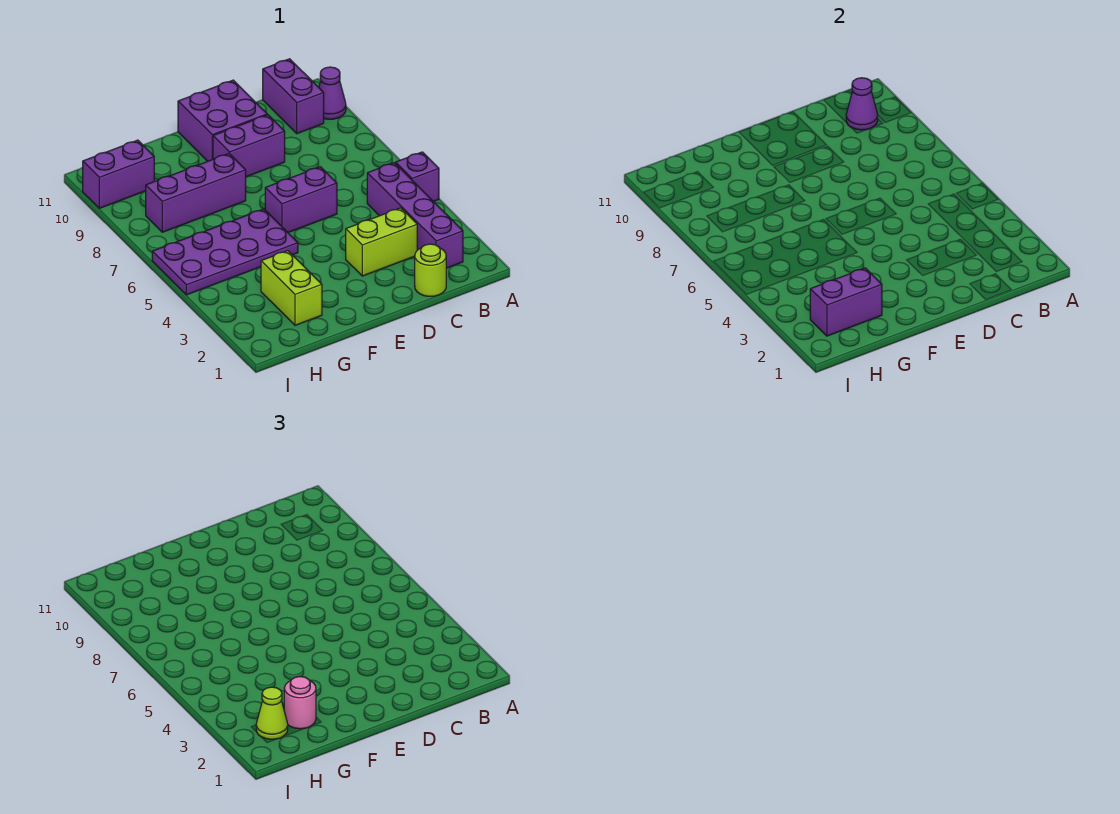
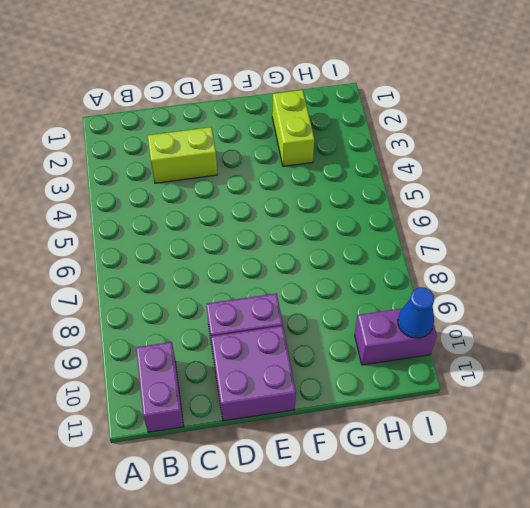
blue cone I10 level 2 -> none
none -> purple brick A5 level 1
none -> purple cone A10 level 1
none -> purple brick B2:B5 level 1

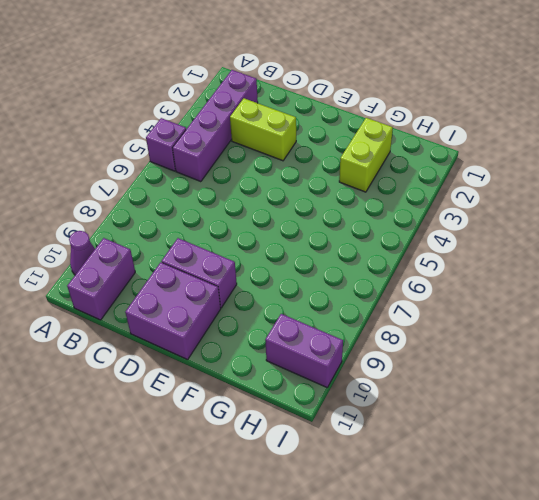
none -> lime round brick C1 level 1
none -> purple brick D6:E6 level 1
none -> purple plate F5:I6 level 1

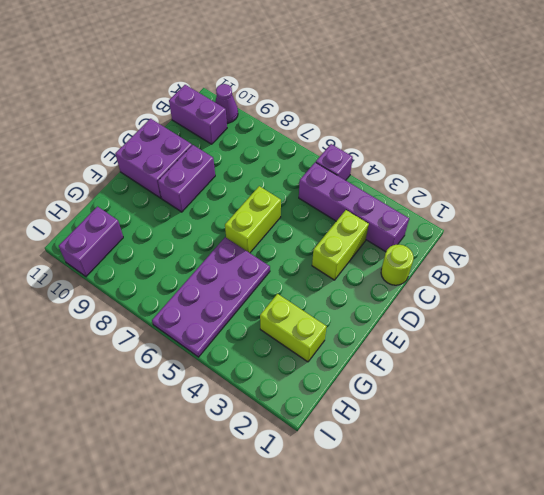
lime brick D6:E6 level 1 -> purple brick D6:E6 level 1
none -> purple brick F8:H8 level 1
none -> purple cone B10 level 2
none -> purple brick G2:H2 level 2

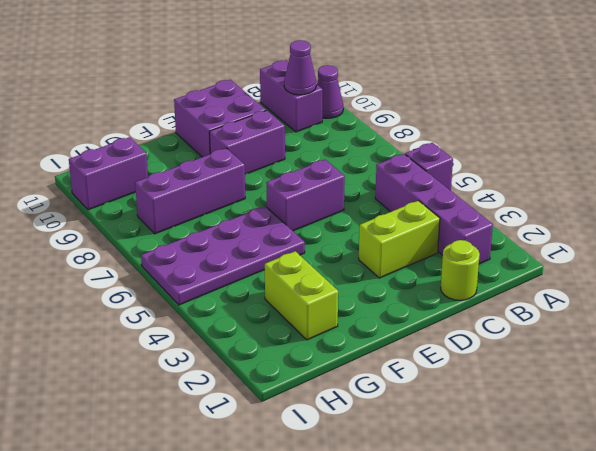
none -> purple brick G2:H2 level 2
none -> pink round brick G2 level 3
none -> lime cone H2 level 3

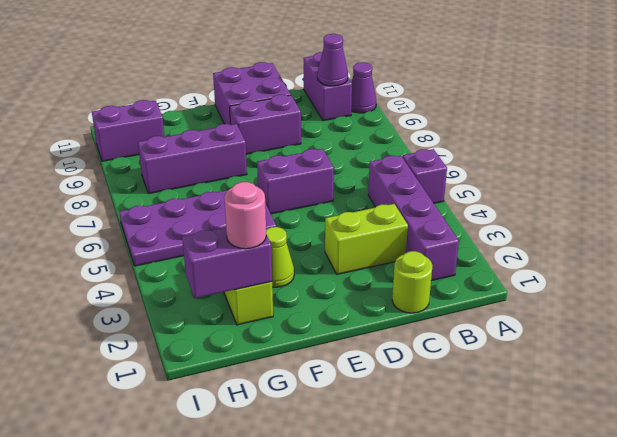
lime cone F3 level 1 -> lime cone H2 level 3

